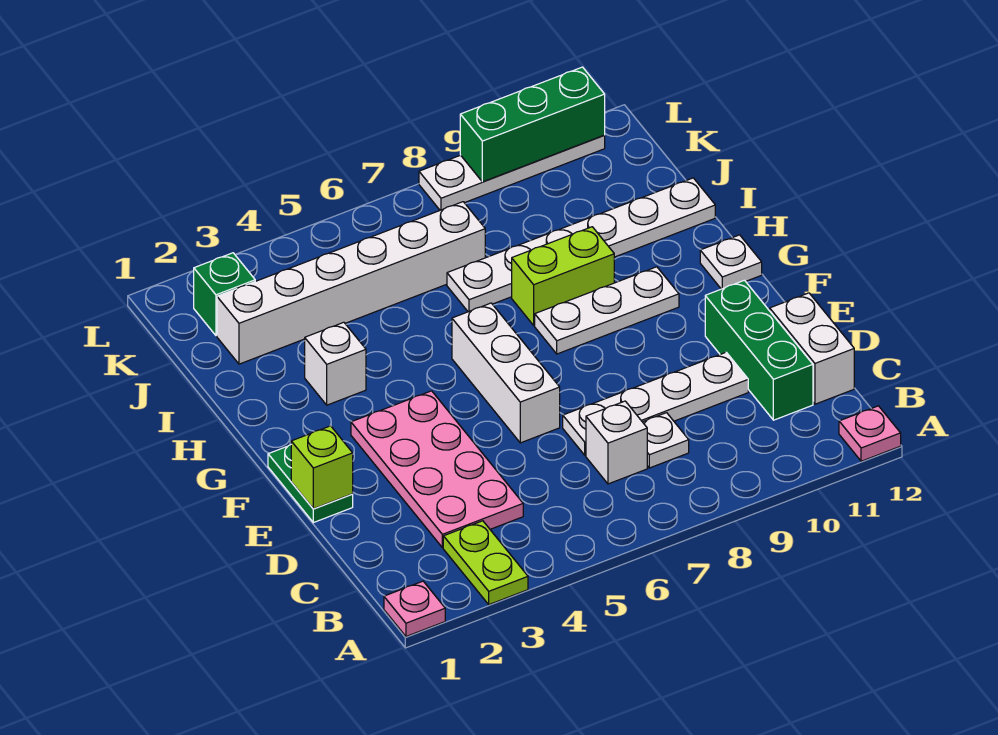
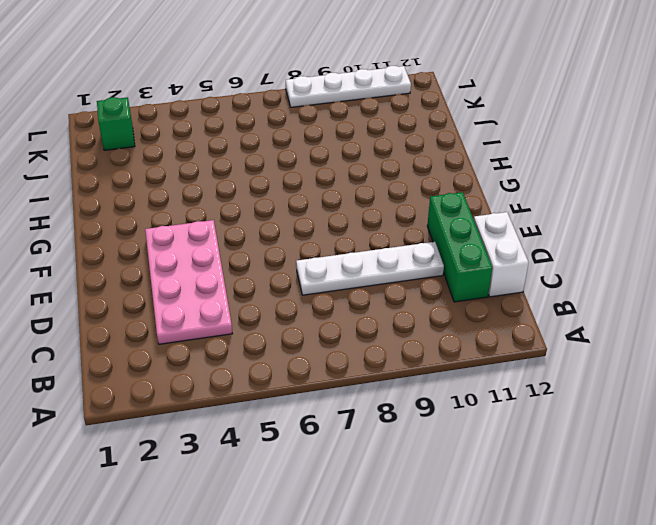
none -> pink plate A1 level 1
none -> lime plate A3:B3 level 1
none -> pink plate A12 level 1

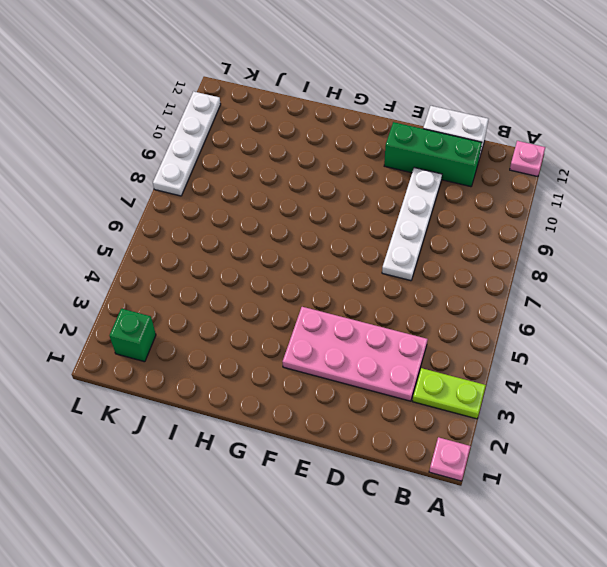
none -> white brick C7 level 1
none -> white plate C8 level 1
none -> green plate E1:F1 level 1

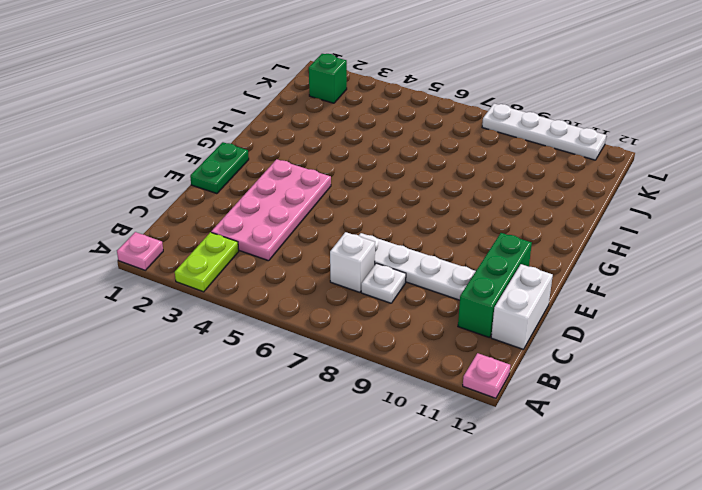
none -> white brick E6:G6 level 1
none -> white plate G8:G10 level 1
none -> white plate G12 level 1

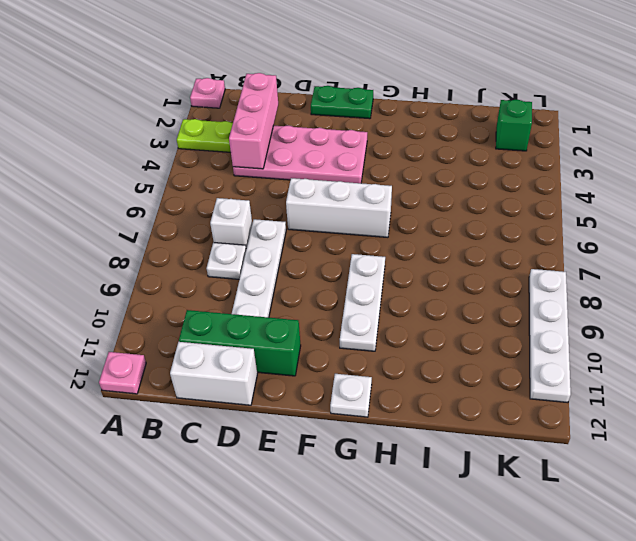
pink brick C2:C4 level 2 -> none
none -> white brick H3 level 1
none -> lime brick H8:H9 level 1
none -> white plate I7:I12 level 1

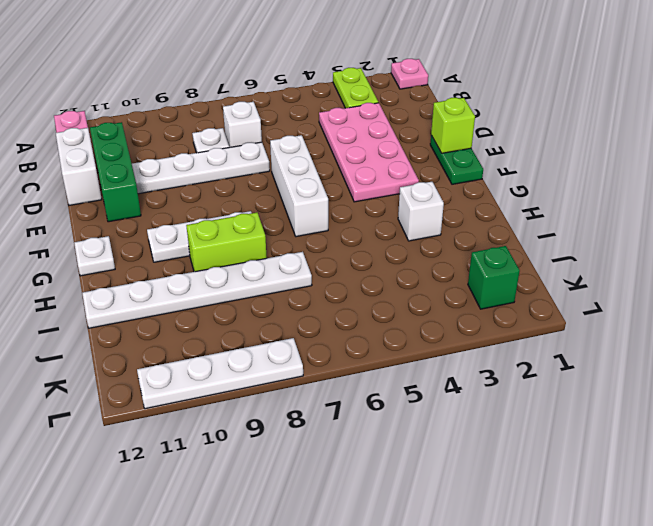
none -> white brick J2:J7 level 1
none -> green brick L9:L11 level 2

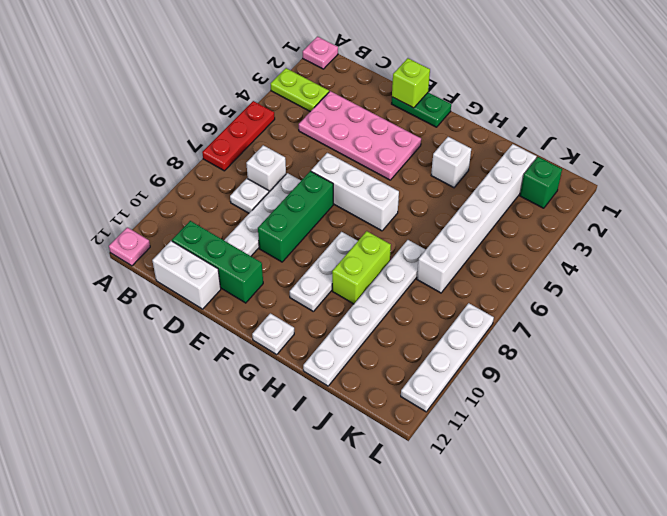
red plate A5:A7 level 1 -> none
green brick E7:E9 level 1 -> green brick L9:L11 level 2

